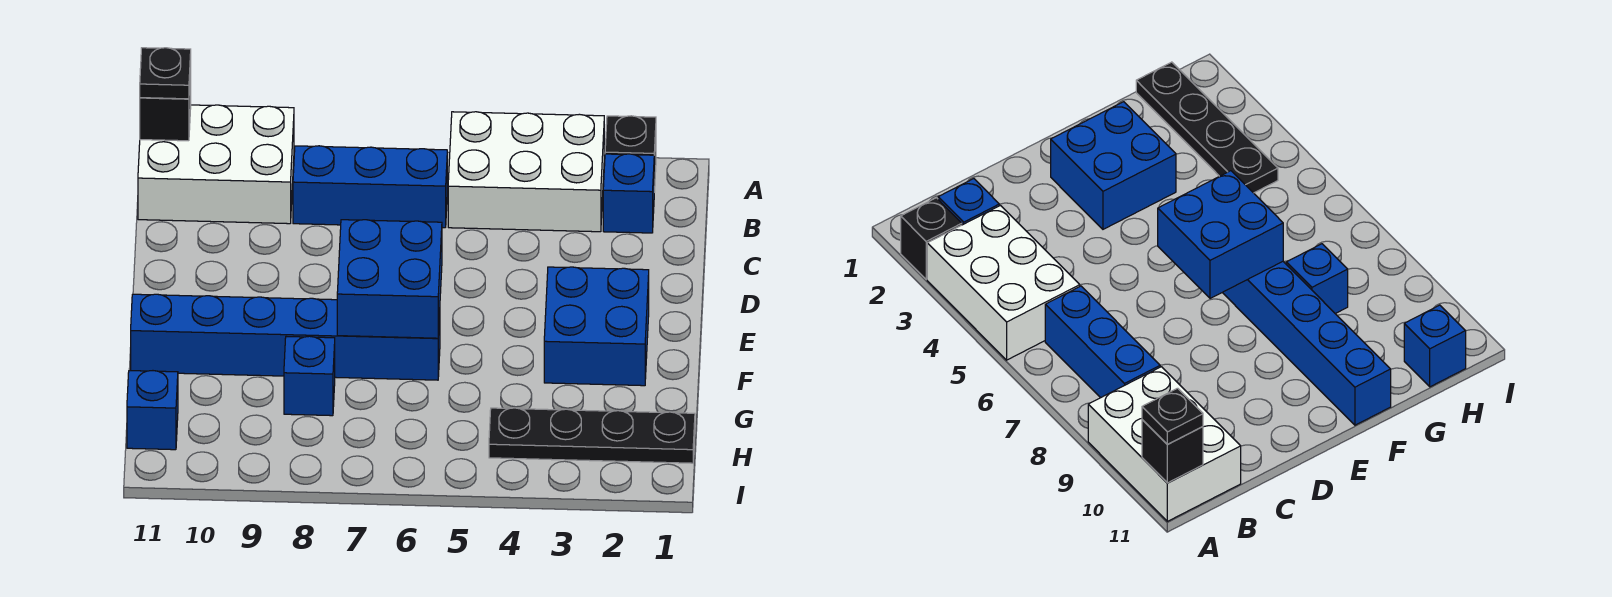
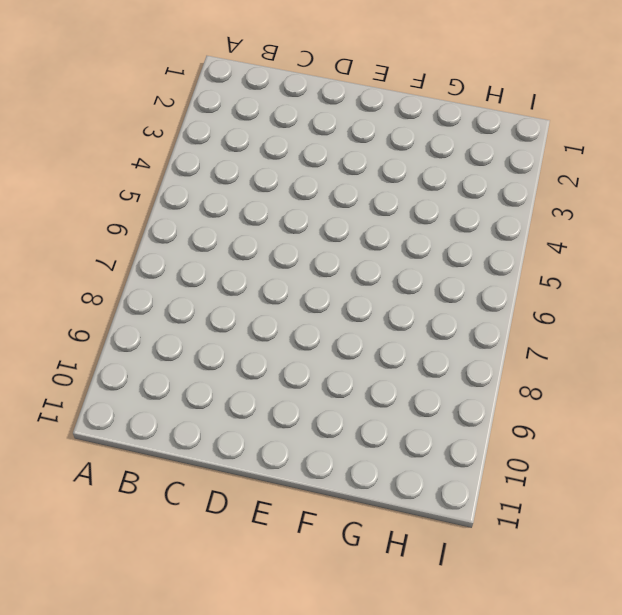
none -> black brick A2 level 1
none -> white brick A3:B5 level 1
none -> white brick A9:B11 level 1

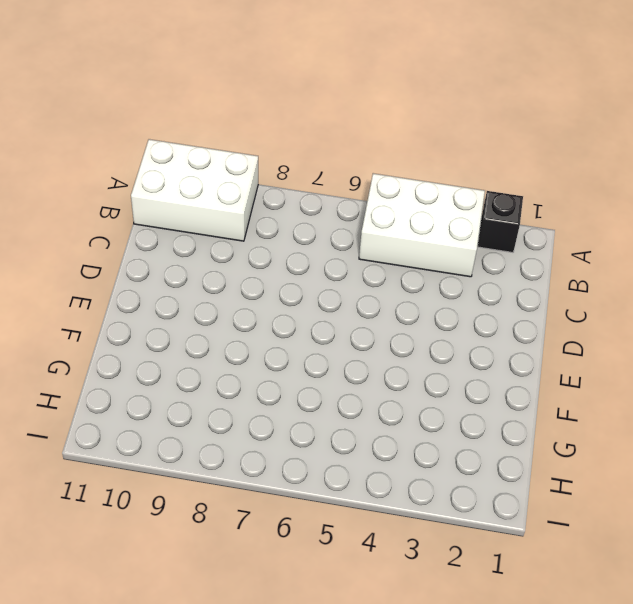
none -> blue brick B2 level 1
none -> blue brick B6:B8 level 1
none -> blue brick E2:F3 level 1

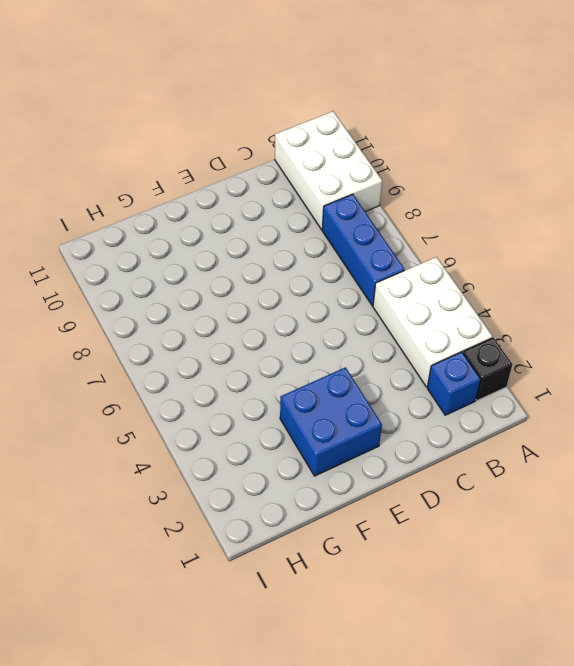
none -> blue brick F6:F11 level 1
none -> blue brick G8 level 1
none -> black plate H1:H4 level 1

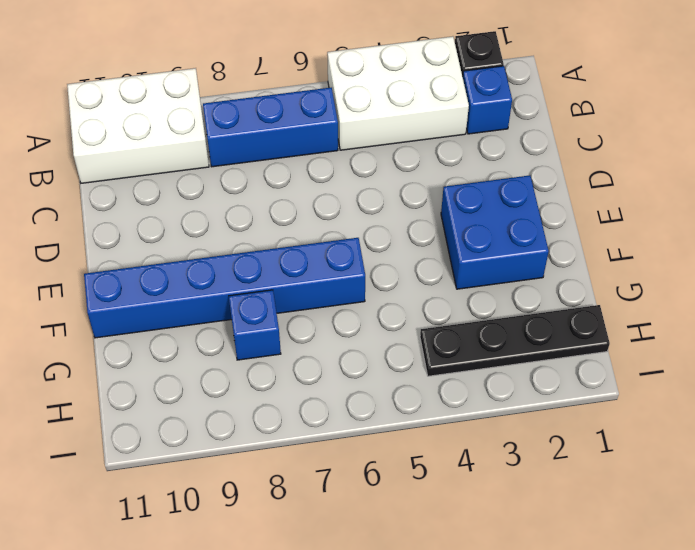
none -> blue brick H11 level 1
none -> black brick A11 level 2
none -> blue brick E6:F7 level 2

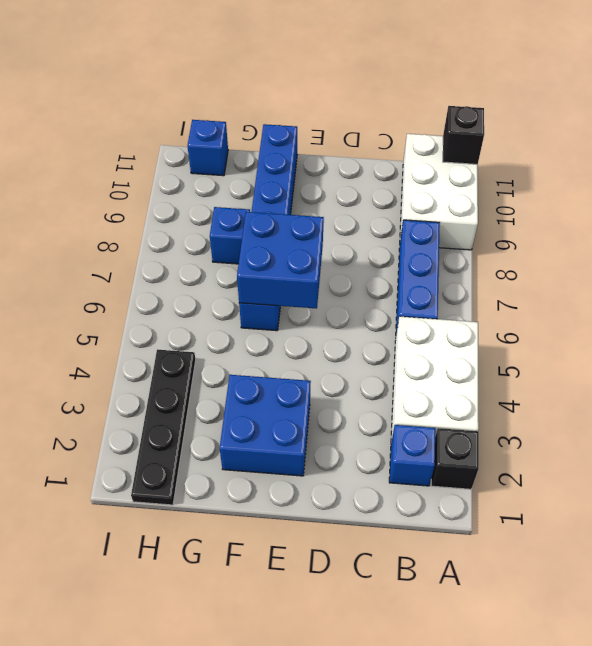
none -> black plate A11 level 3

